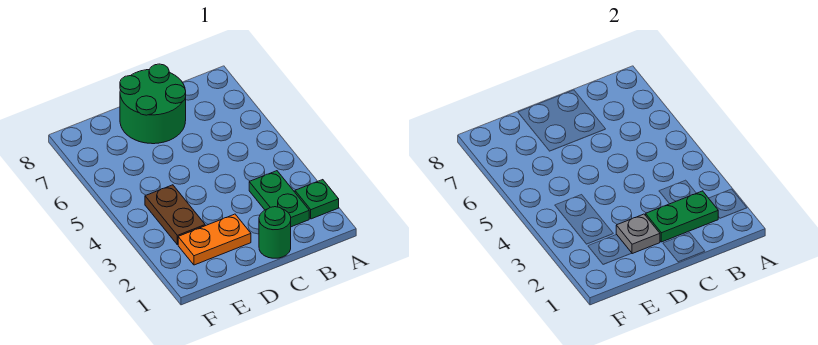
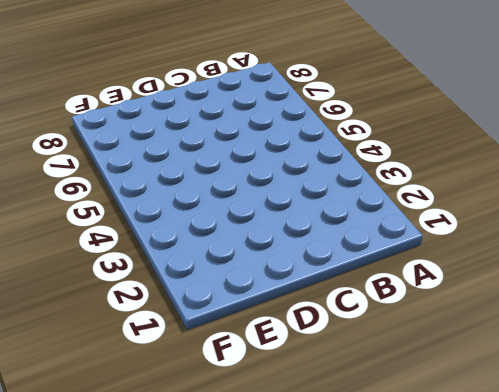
none -> green plate A2 level 1
none -> green plate B2:B3 level 1

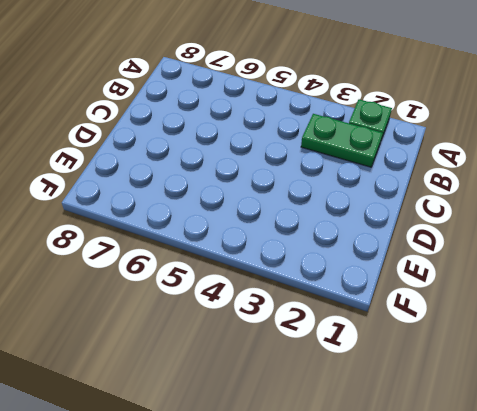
none -> green round brick C1 level 1
none -> green round brick C7:D8 level 1

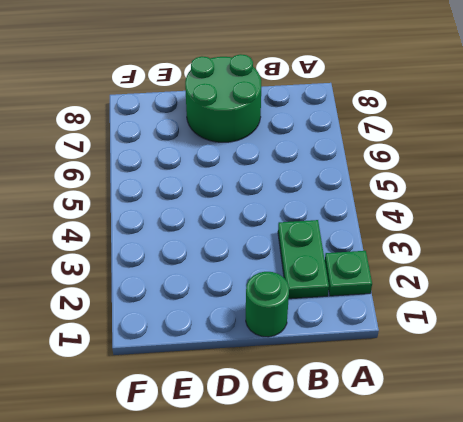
none -> orange plate D2:E2 level 1
none -> brown plate E3:E4 level 1

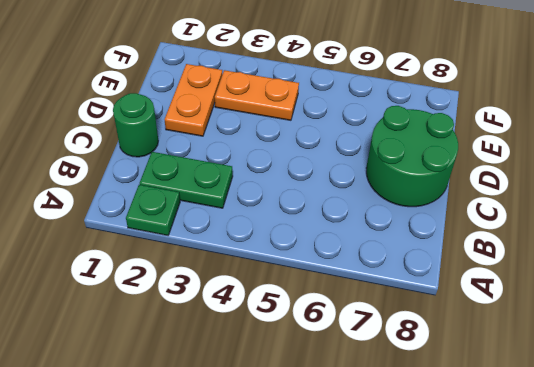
orange plate E3:E4 level 1 -> brown plate E3:E4 level 1
none -> green plate B2:C2 level 2
none -> grey plate D2 level 2

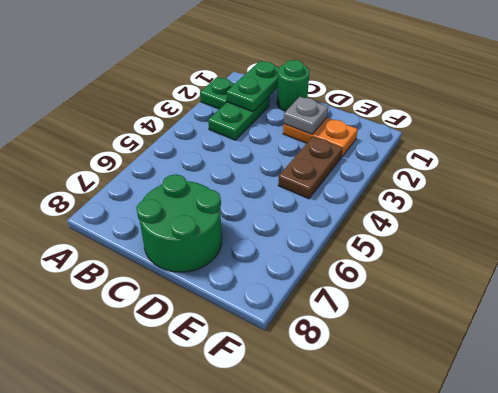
green plate B1:B2 level 2 -> green plate B2:C2 level 2

